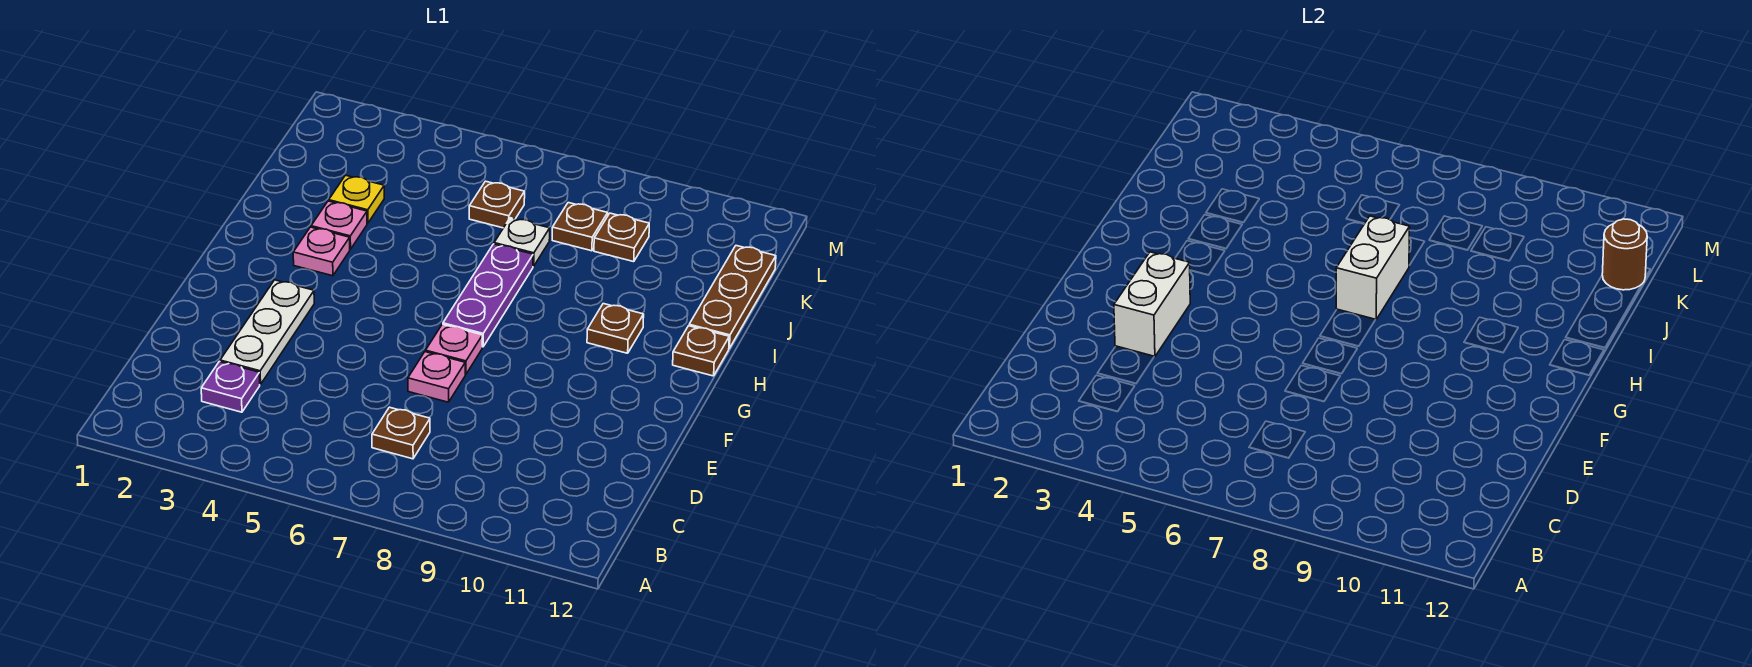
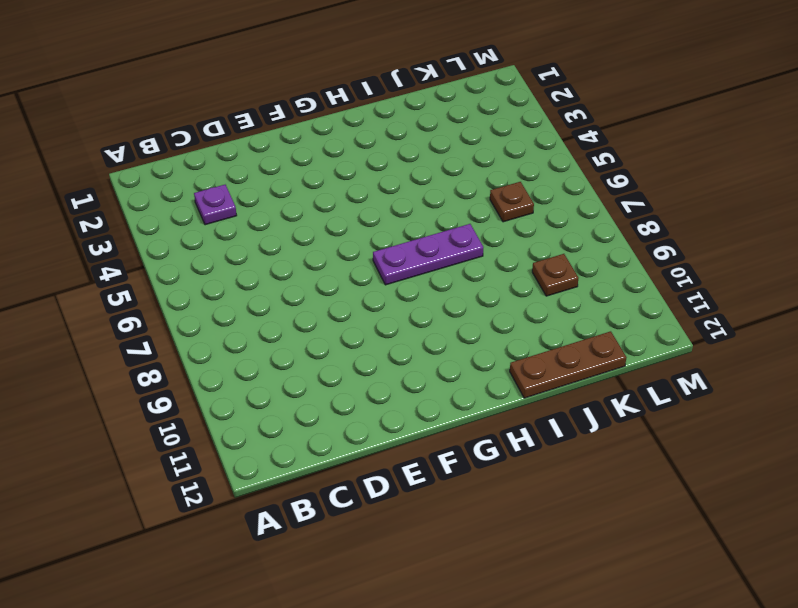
none -> brown plate C7 level 1
none -> white plate D3:F3 level 1
none -> pink plate E7 level 1

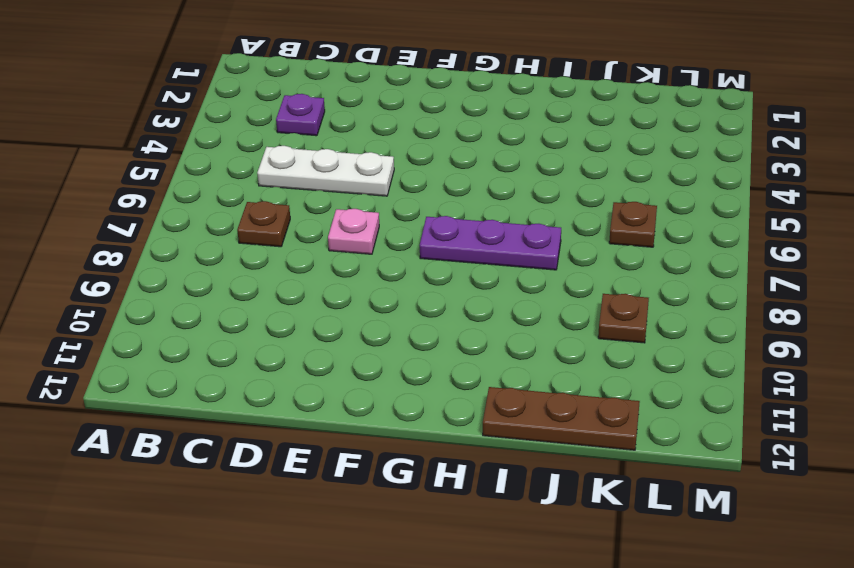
white plate C5:E5 level 1 -> white plate D3:F3 level 1
none -> pink plate F7 level 1
none -> pink plate H3 level 1
none -> brown plate H10 level 1

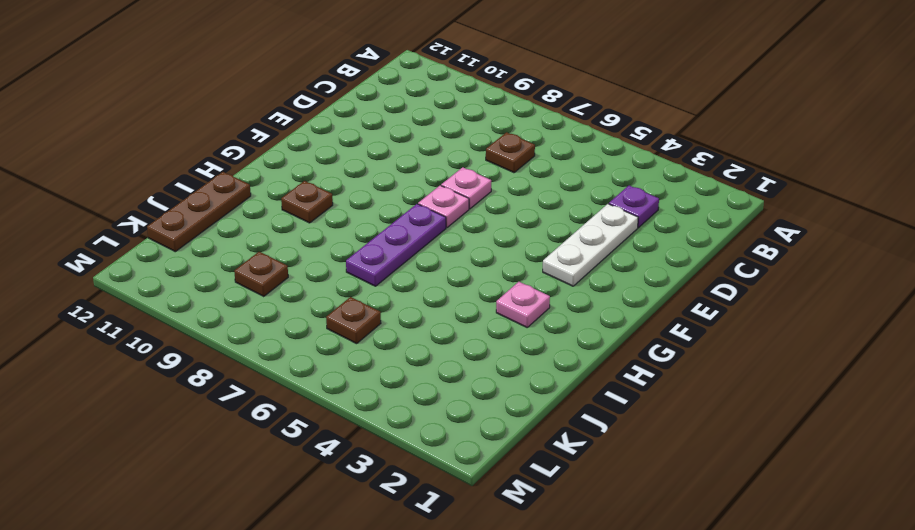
none -> brown plate H12 level 1
none -> pink plate I3 level 1
none -> yellow plate J3 level 1

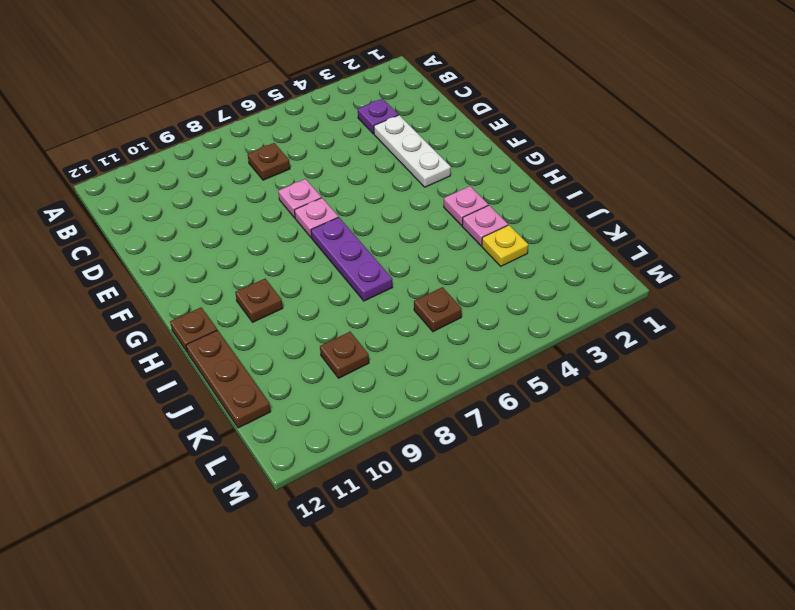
none -> white plate J7 level 1
none -> brown plate K8 level 1
none -> white brick E3:F3 level 2

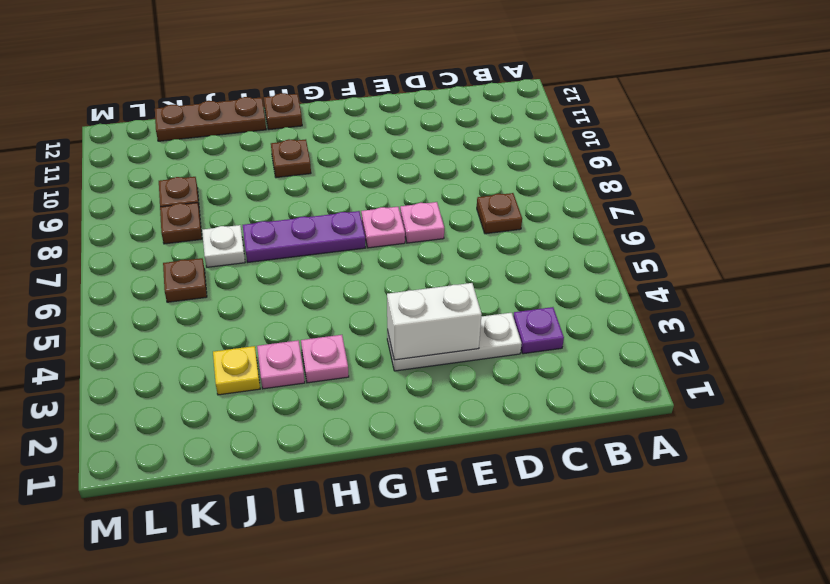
none -> white brick H7:I7 level 2
none -> brown round brick K12 level 2

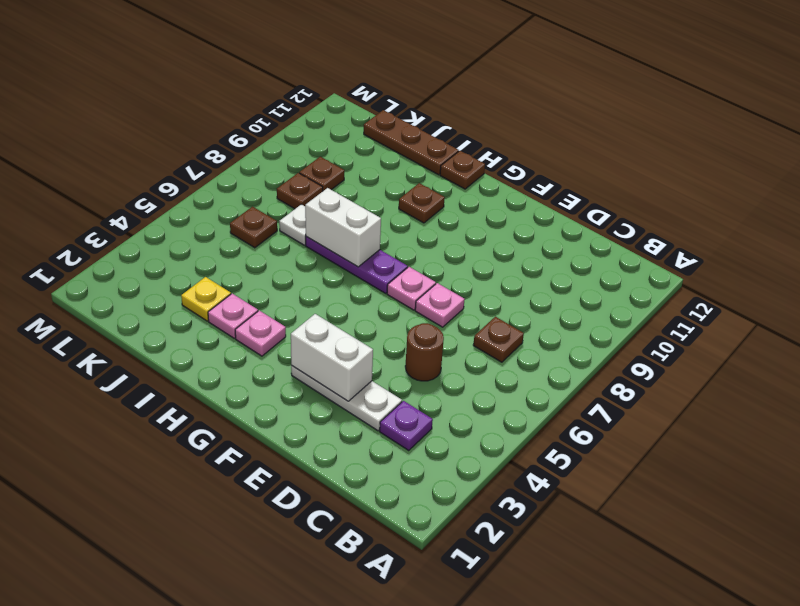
brown round brick D5 level 1 -> brown round brick K12 level 2

